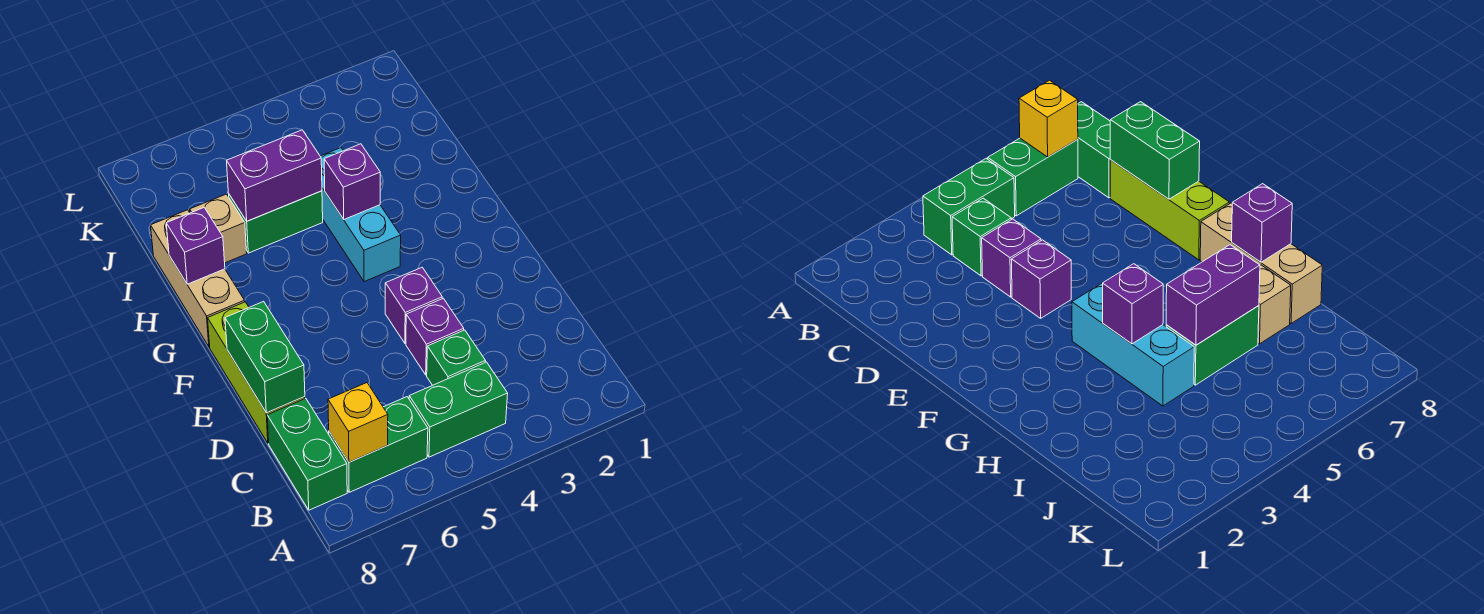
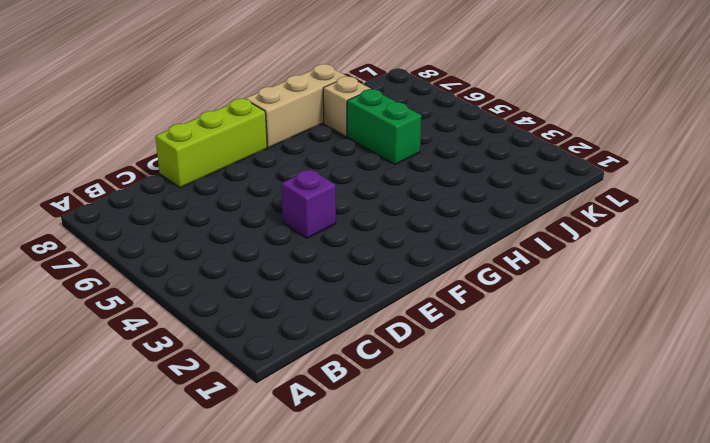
none -> green brick B4:B5 level 1
none -> green brick B6:B7 level 1
none -> green brick B8:C8 level 1

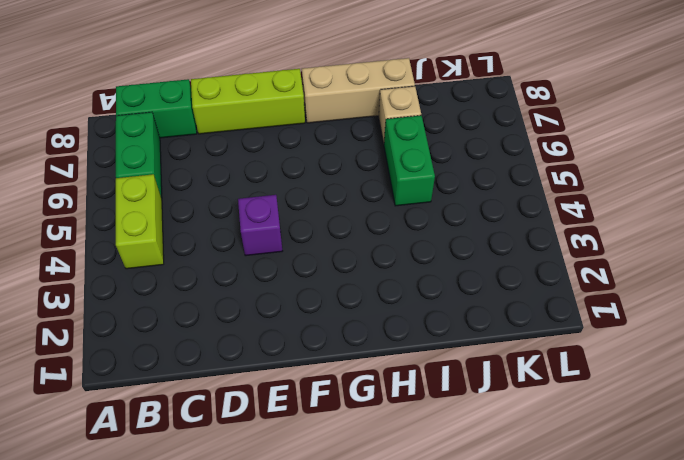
lime brick B4:B5 level 1 -> green brick B4:B5 level 1
none -> green brick C4 level 1
none -> purple brick D4 level 1
none -> cyan brick G4:I4 level 1

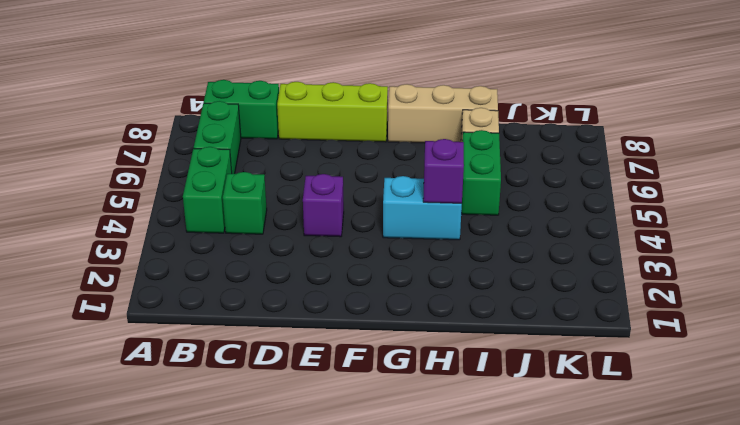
cyan brick G4:H4 level 1 -> cyan brick G4:I4 level 1
none -> purple brick D4 level 1
none -> yellow brick B7 level 2
none -> green brick D8:E8 level 2

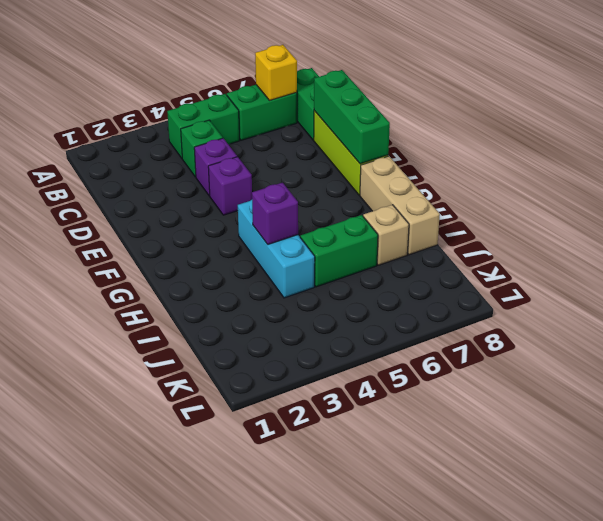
green brick D8:F8 level 2 -> green brick D8:E8 level 2
none -> purple brick H8 level 2
none -> purple brick I5:I6 level 2

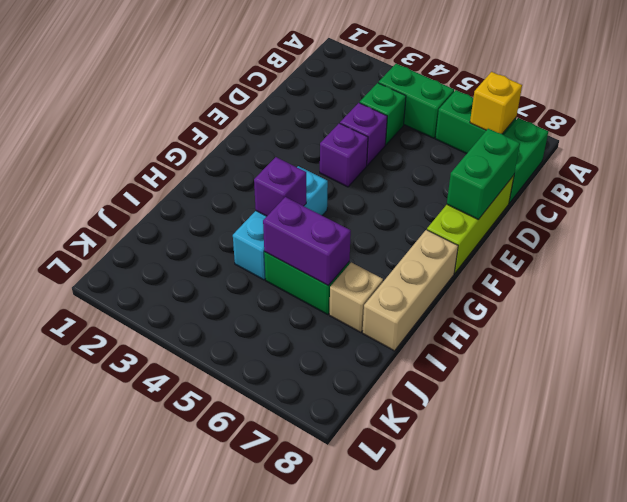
none -> purple brick H8 level 2

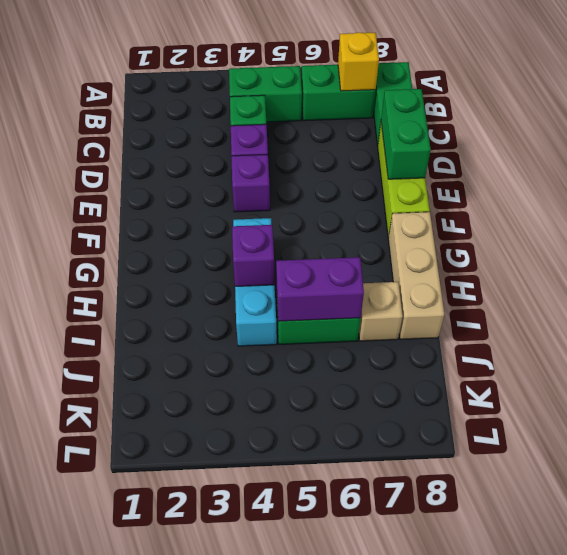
none -> purple brick H8 level 2

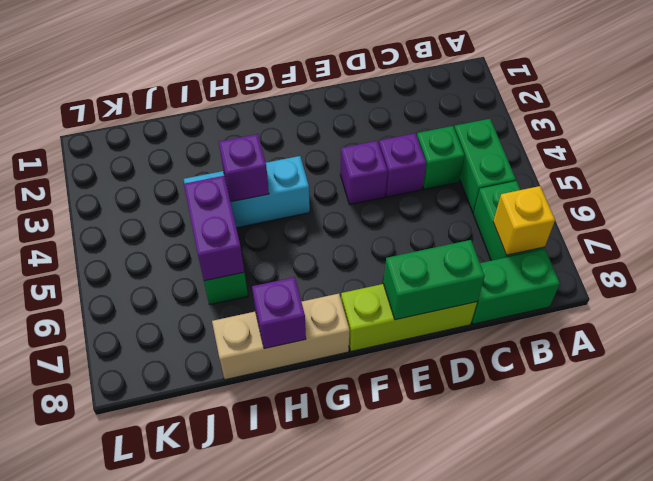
none -> tan brick I7 level 1

